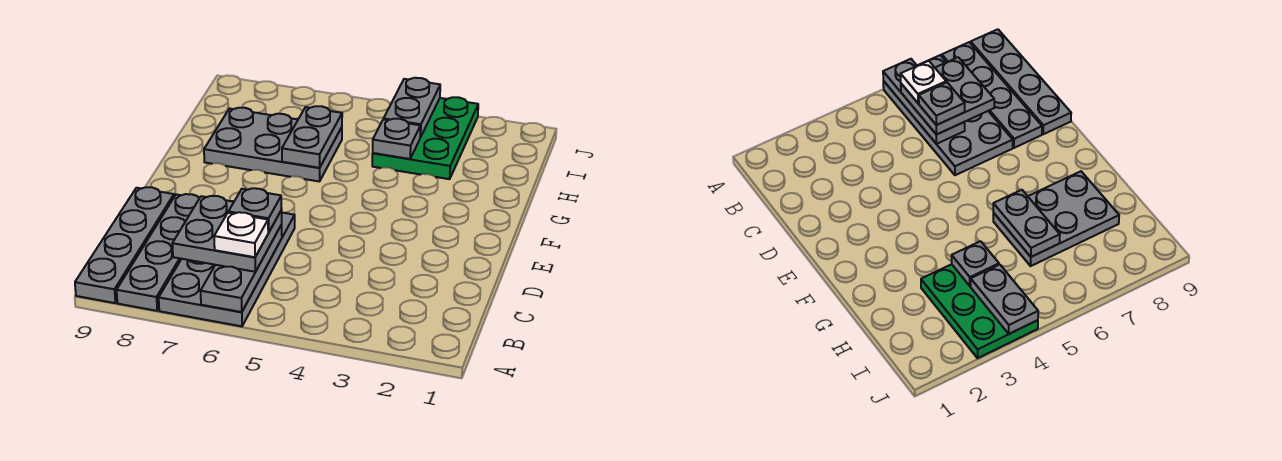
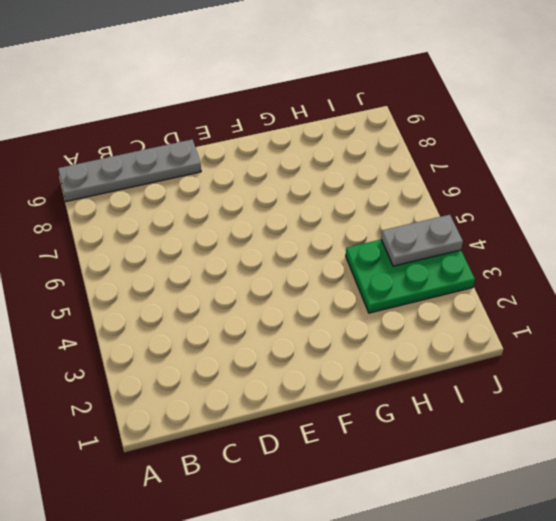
none -> grey plate A6:D7 level 1
none -> grey plate A8:D8 level 1
none -> grey plate G6:H8 level 1

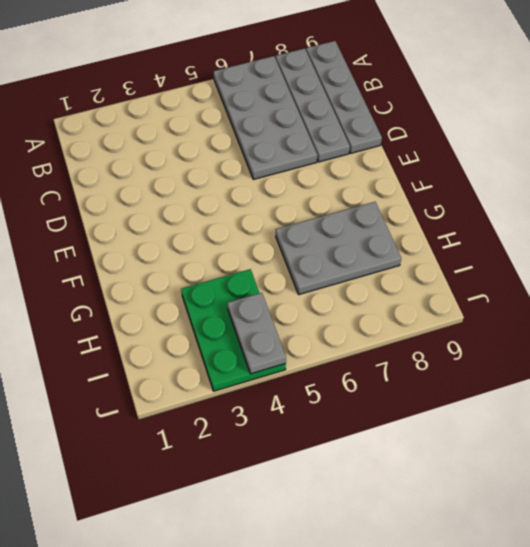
none -> grey plate A6:C6 level 2
none -> grey plate G6:H6 level 2
none -> grey plate H4 level 2

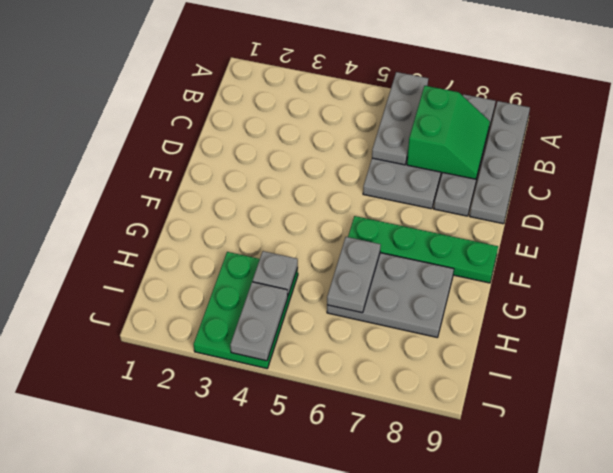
green slope B7:C8 level 2 top 7 -> none
green plate F6:F9 level 1 -> none
none -> grey plate B6:C7 level 3
none -> white plate B6 level 4
none -> grey plate C6 level 4

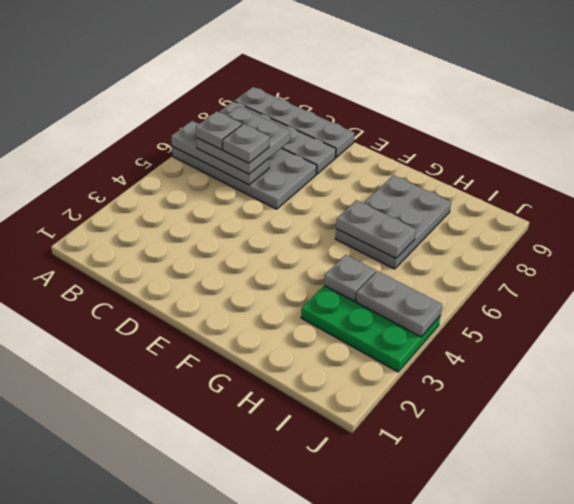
grey plate B6 level 4 -> white plate B6 level 4

